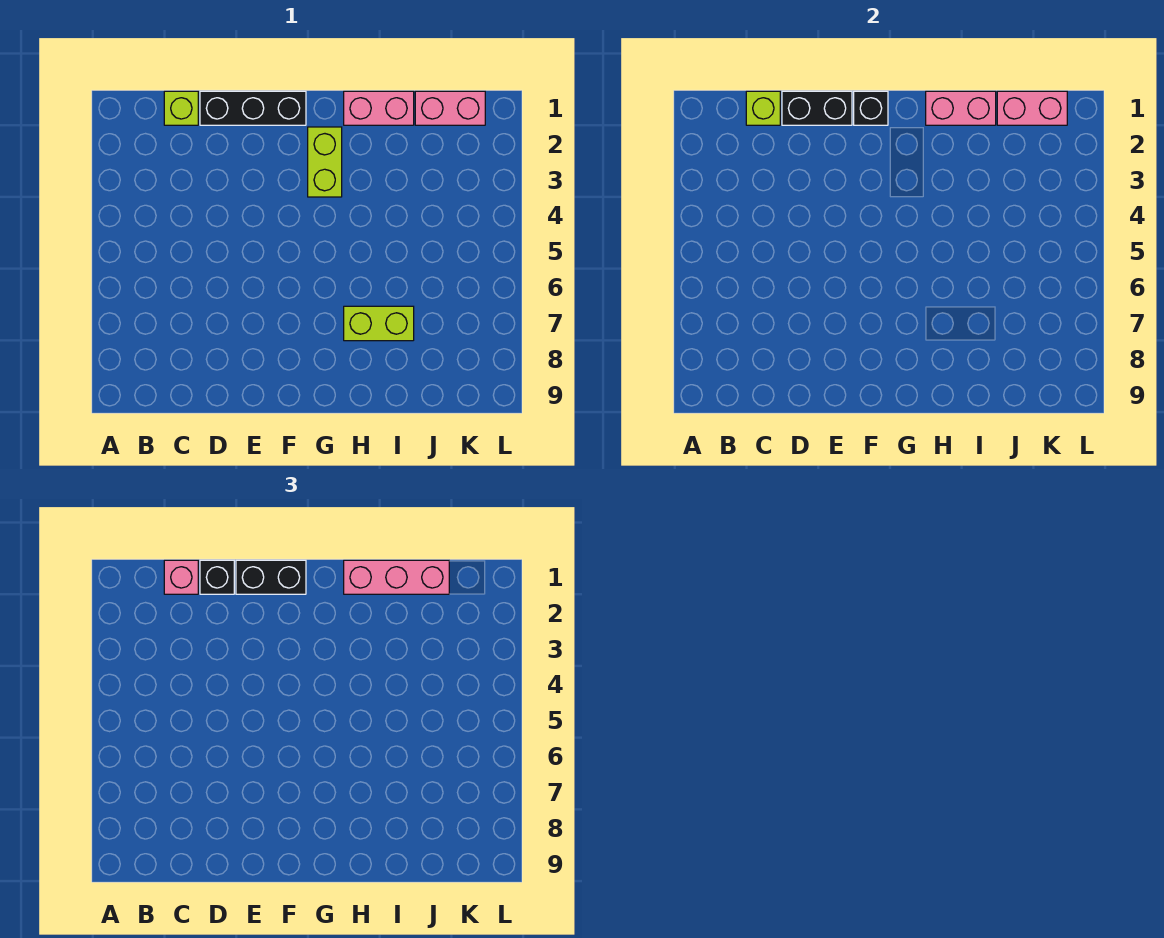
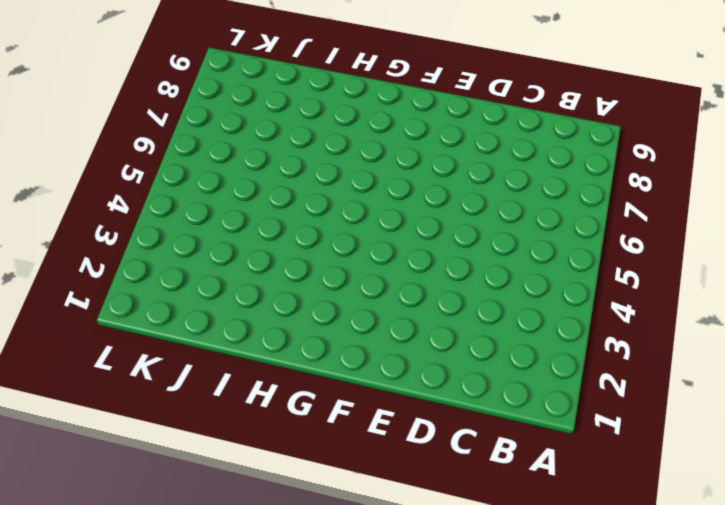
none -> lime brick C1 level 1
none -> black brick D1:F1 level 1
none -> lime brick G2:G3 level 1

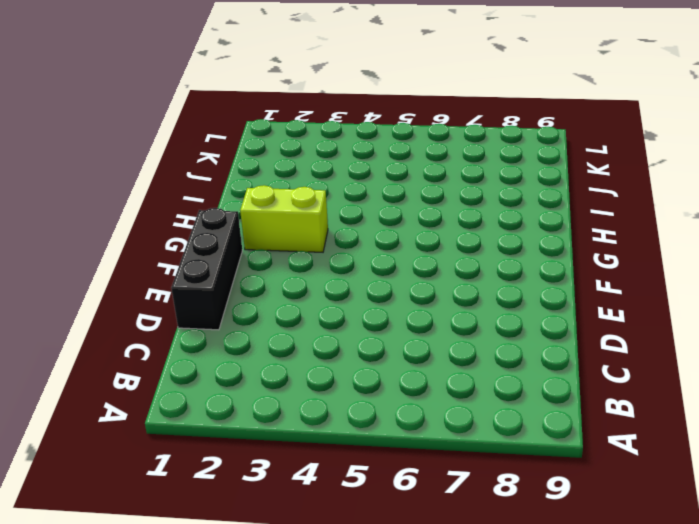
none -> lime brick C1 level 1
none -> pink brick H1:I1 level 1
none -> lime brick H7:I7 level 1

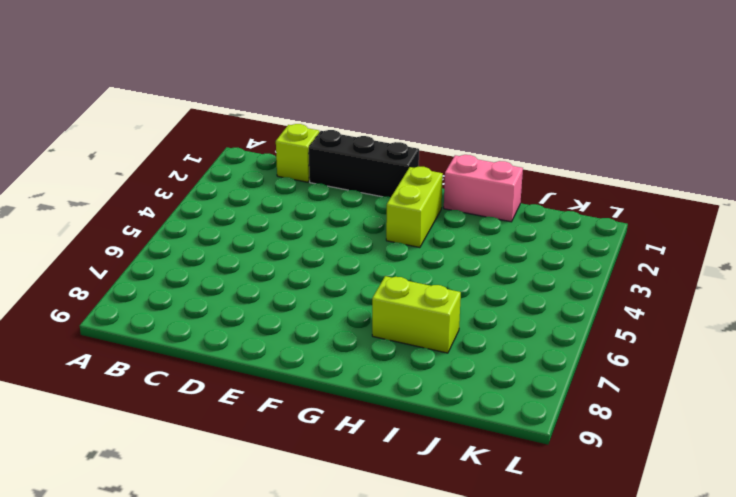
none -> pink brick J1:K1 level 1
none -> lime brick C1 level 2
none -> black brick D1:E1 level 2

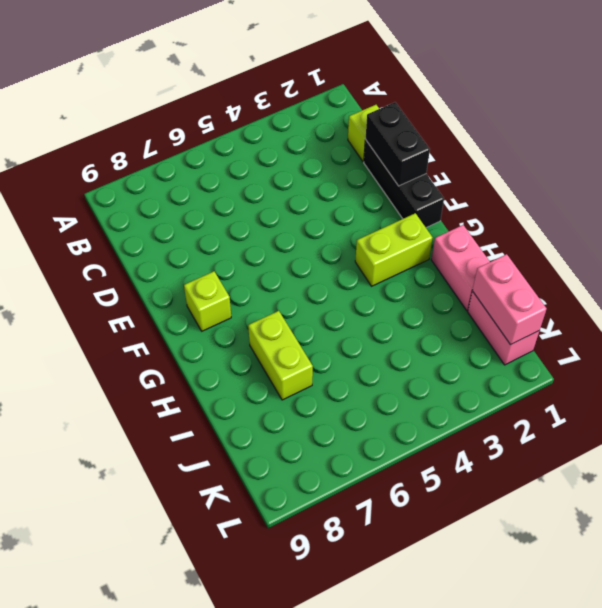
lime brick F8 level 1 -> lime brick C1 level 2
none -> black brick F1 level 2
none -> pink brick H1:I1 level 2
none -> pink brick C1 level 3

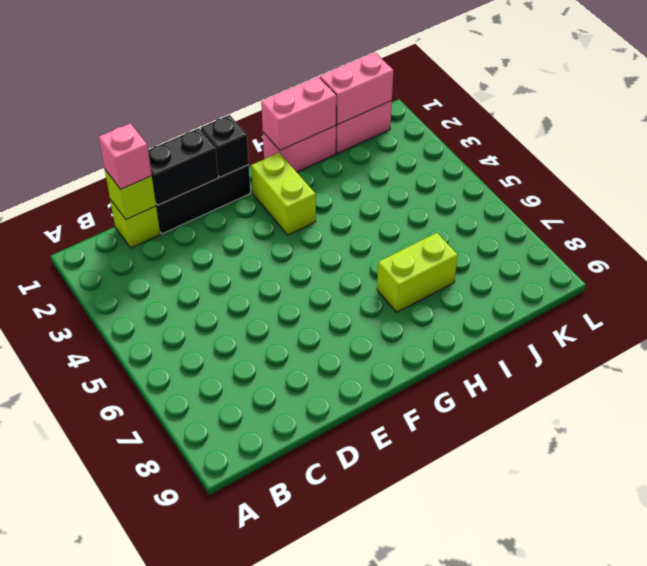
none -> black brick D1 level 3
none -> black brick E1:F1 level 3
none -> pink brick H1:J1 level 3

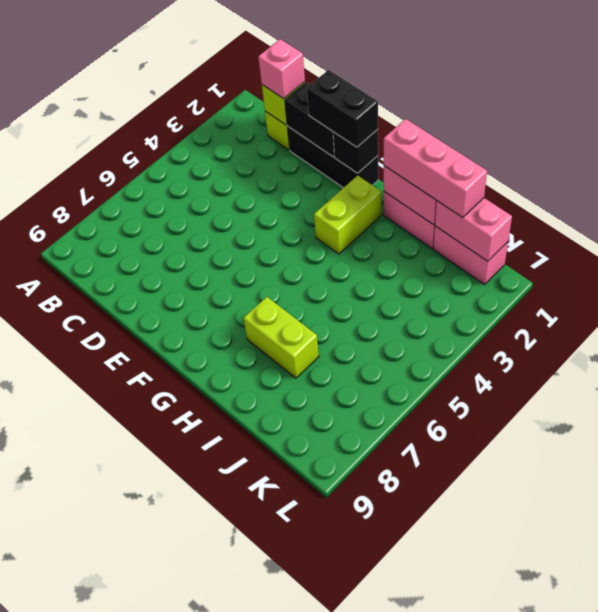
none -> black brick D1 level 3

